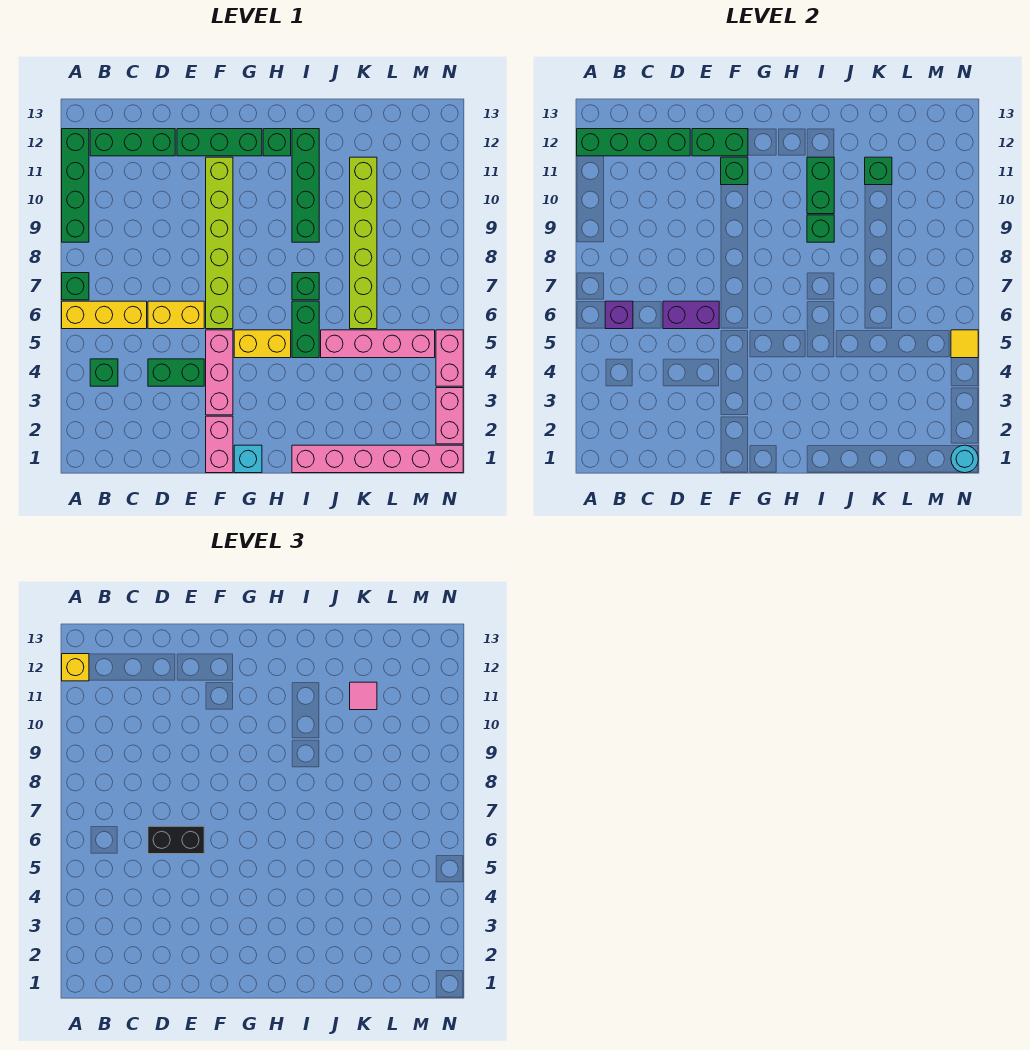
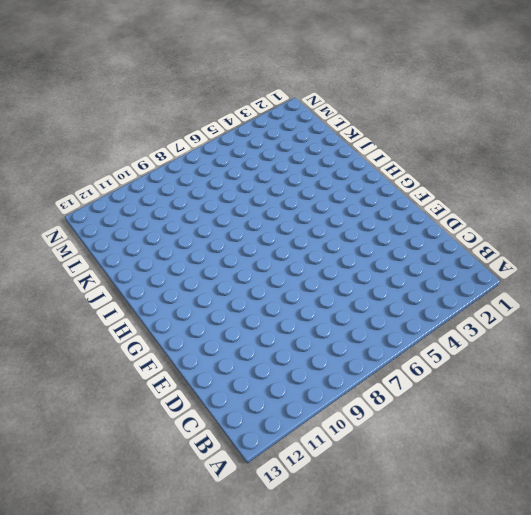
none -> yellow brick A6:C6 level 1
none -> green brick A7 level 1
none -> green brick A9:A12 level 1
none -> green brick B4 level 1

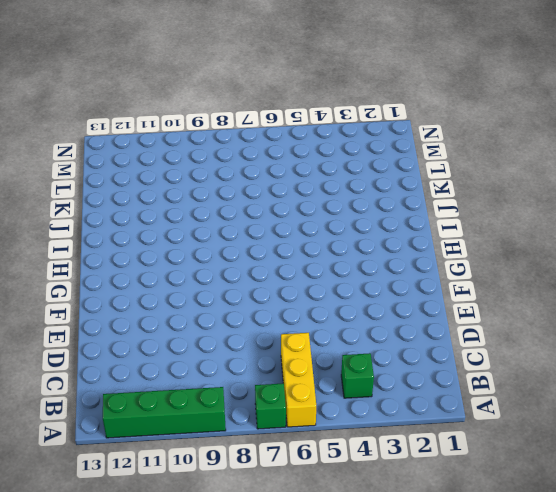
none -> green brick B12:D12 level 1
none -> green brick D4:E4 level 1
none -> yellow brick D6:E6 level 1
none -> green brick E12:G12 level 1

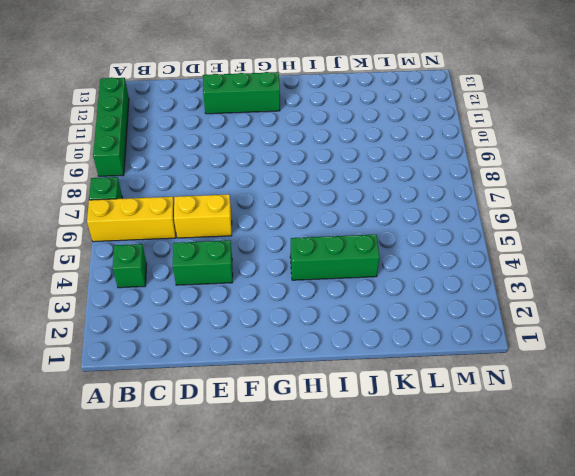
green brick H4:J4 level 1 -> green brick B12:D12 level 1
none -> pink brick F1:F2 level 1
none -> pink brick F3:F5 level 1
none -> lime brick F6:F11 level 1
none -> cyan brick G1 level 1

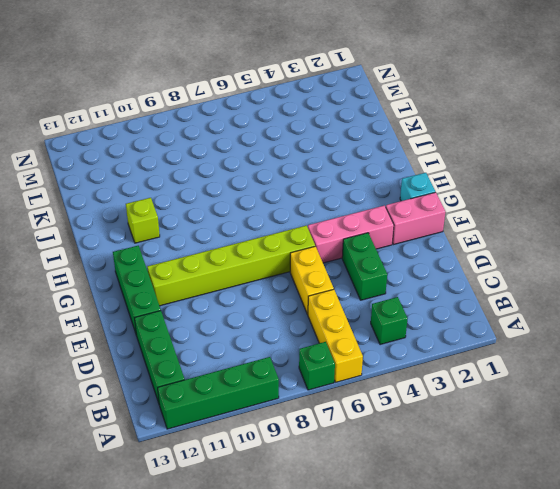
lime brick I11 level 1 -> green brick I9:I12 level 1
none -> yellow brick G5:H5 level 1
none -> green brick H12 level 1
none -> pink brick I1:N1 level 1
none -> green brick I5:I6 level 1

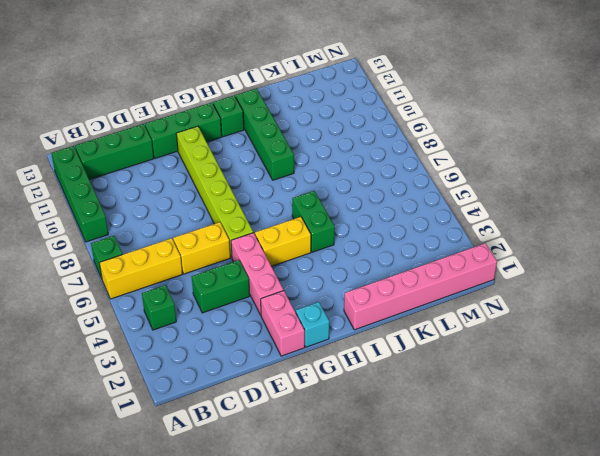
none -> green brick I7 level 1
none -> pink brick J5:M5 level 1
none -> lime brick K6:K11 level 1
none -> pink brick N2:N3 level 1

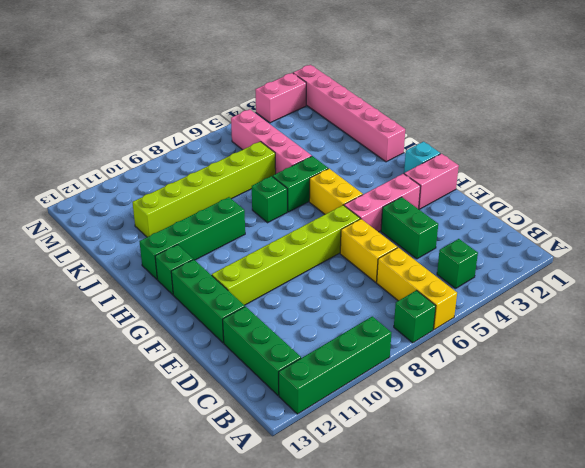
none -> pink brick N4:N5 level 1
none -> green brick A12:D12 level 2
none -> purple brick B6 level 2
none -> purple brick D6:E6 level 2

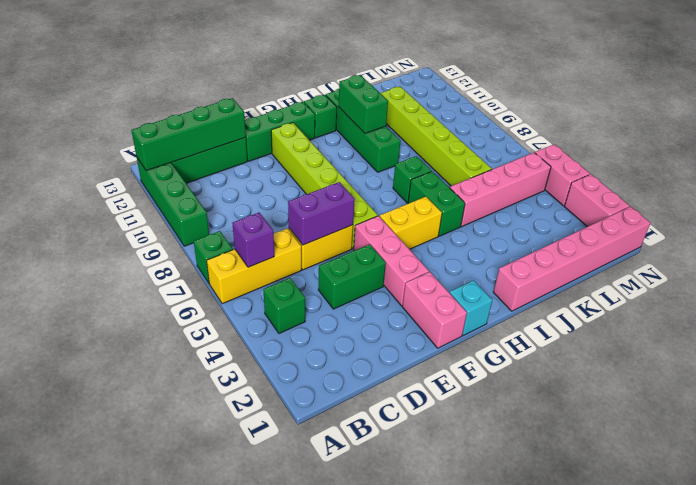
none -> green brick E12:F12 level 2
none -> green brick F11 level 2
none -> green brick I9 level 2
none -> green brick K11 level 2

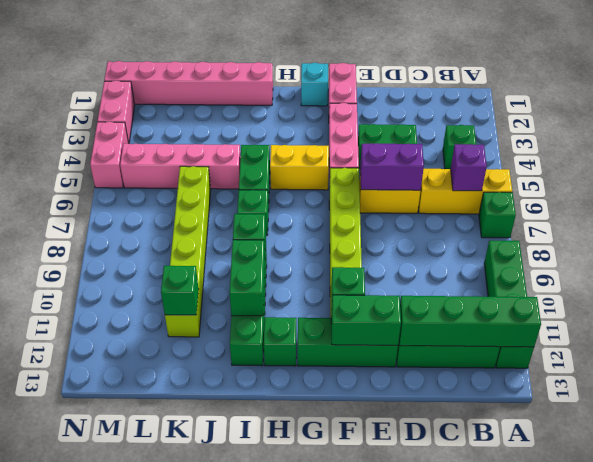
none -> cyan round brick N1 level 2
none -> yellow tile N5 level 2
none -> yellow brick A12 level 3
none -> black brick D6:E6 level 3

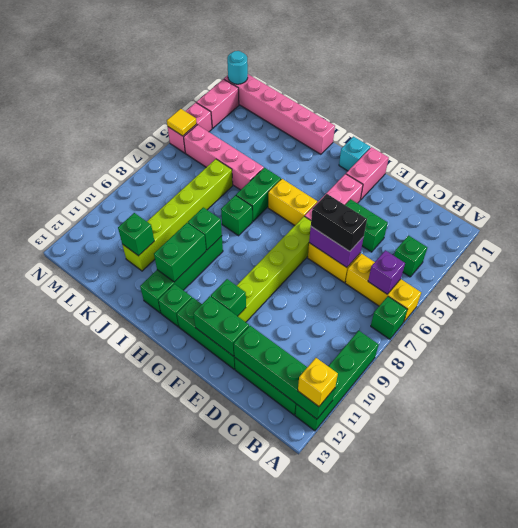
none -> pink tile K11 level 3

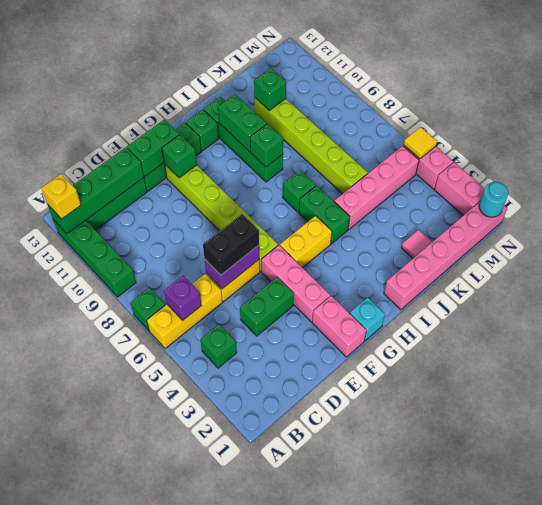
pink tile K2 level 1 -> pink tile K11 level 3

